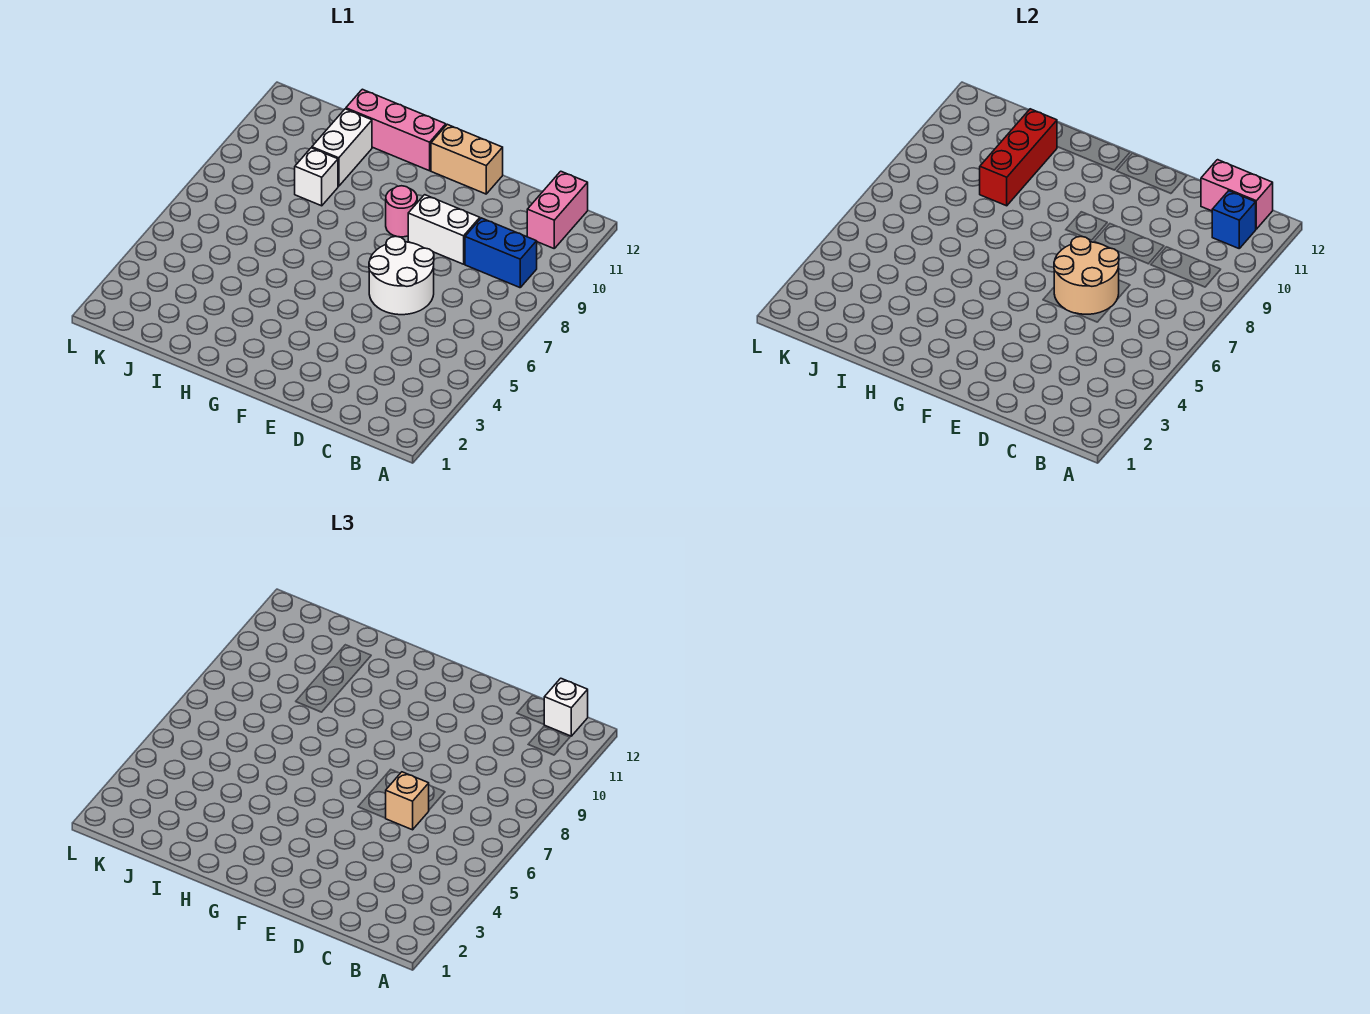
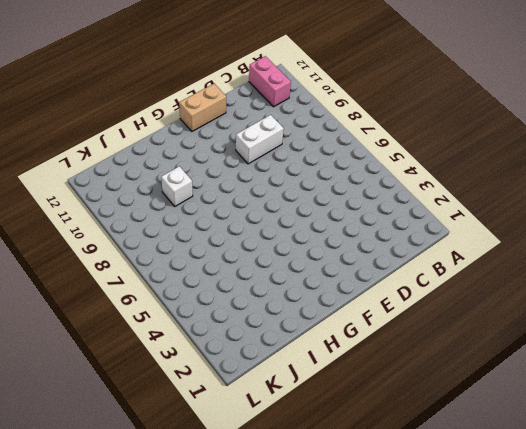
none -> blue brick B9:C9 level 1
none -> white round brick D6:E7 level 1
none -> pink round brick F9 level 1

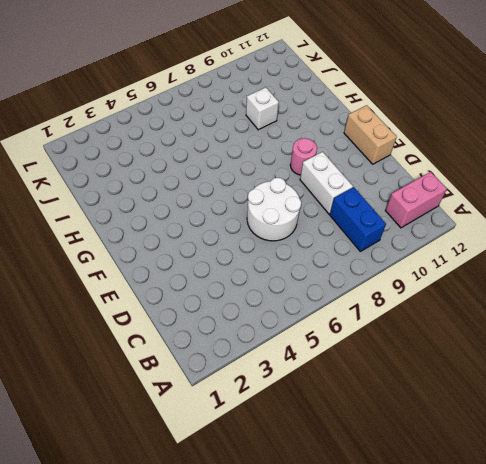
none -> pink brick G12:I12 level 1
none -> white brick I10:I11 level 1
none -> blue brick B11 level 2

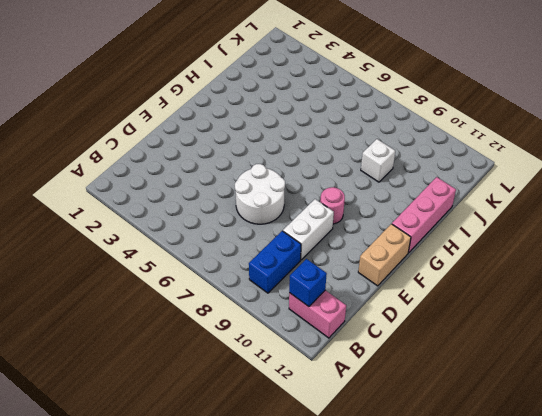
none -> white brick I10:I11 level 1
none -> pink brick B12:C12 level 2
none -> tan round brick D6:E7 level 2

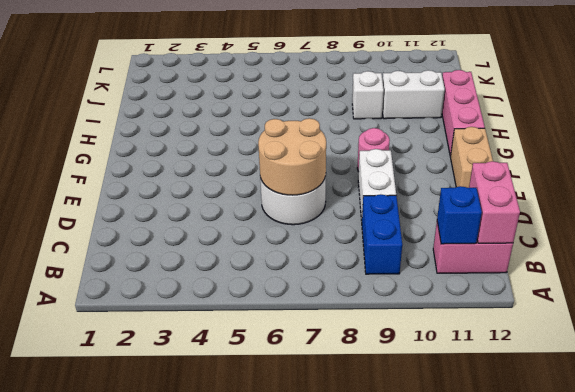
none -> red brick I9:I11 level 2
none -> white brick B12 level 3
none -> tan brick D6 level 3

